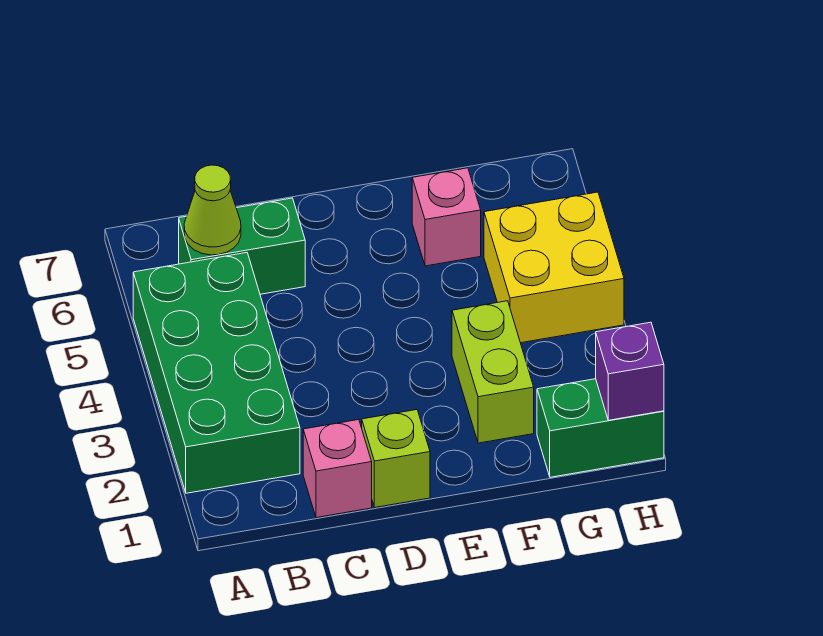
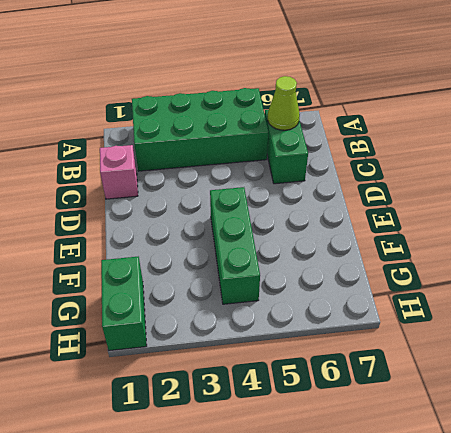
green brick E4:G4 level 1 -> yellow brick G4:H5 level 1
none -> lime brick D1 level 1
none -> lime brick F2:F3 level 1

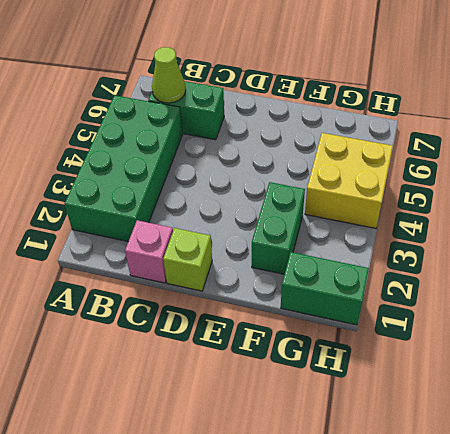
green brick F2:F3 level 1 -> lime brick F2:F3 level 1
none -> pink brick F6 level 1
none -> purple brick H1 level 2

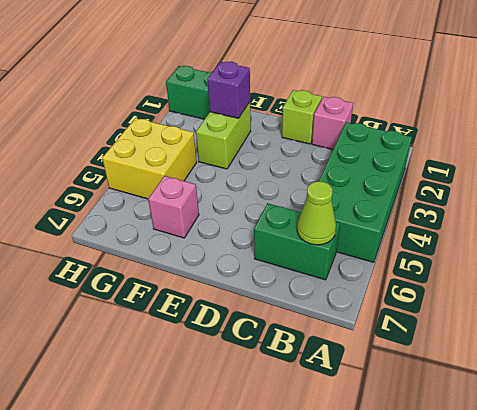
purple brick F2 level 2 -> purple brick H1 level 2

